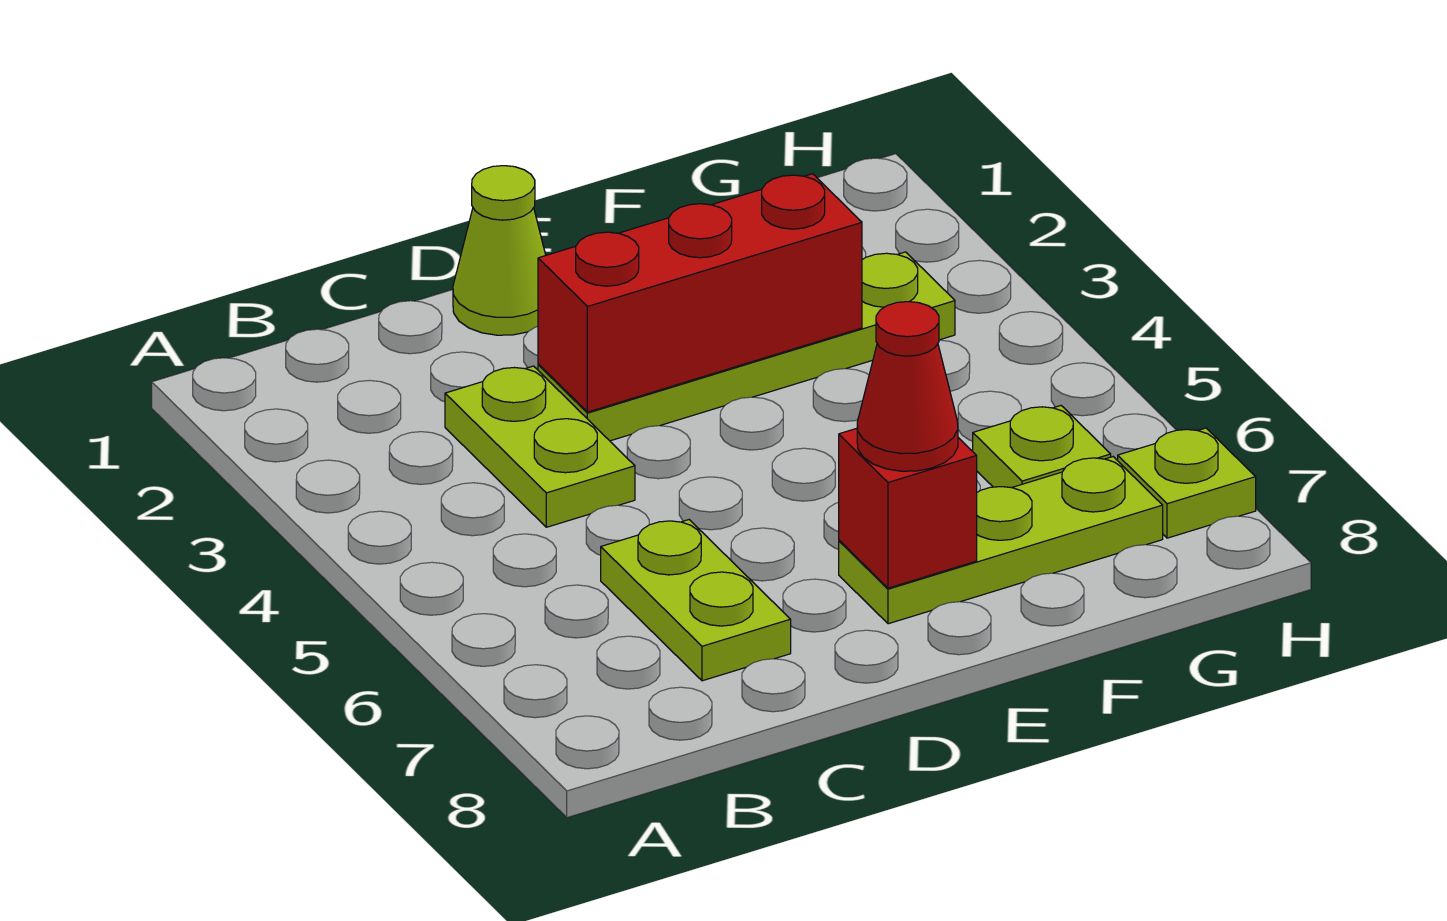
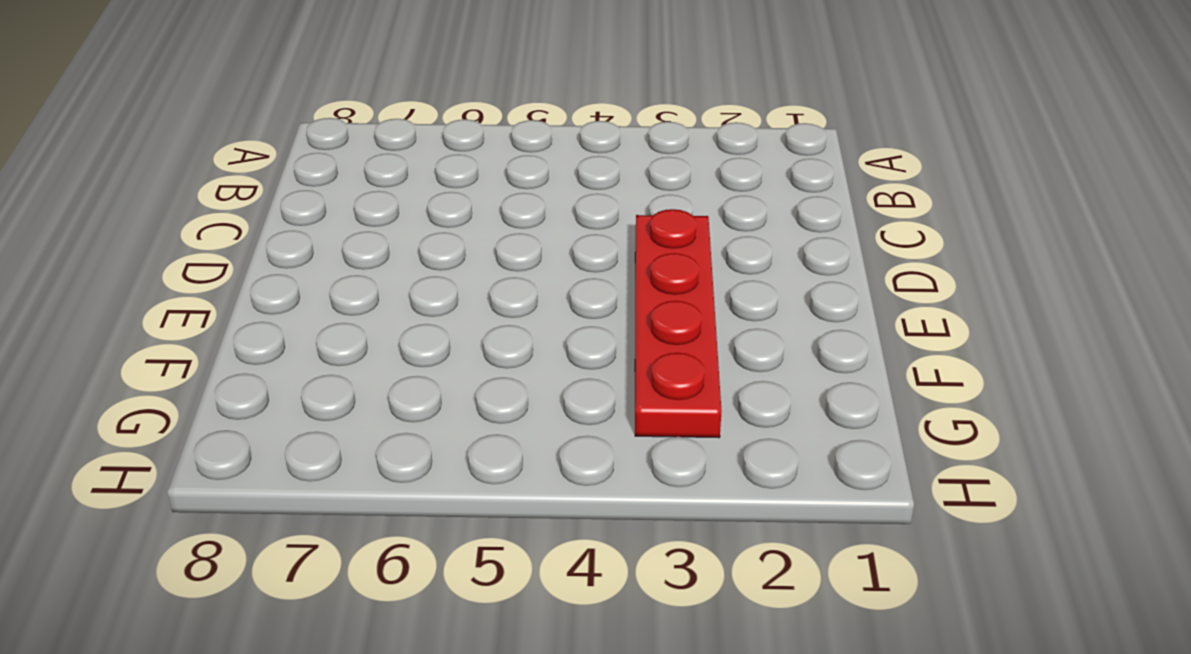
red plate D3:G3 level 1 -> lime plate D3:G3 level 1
none -> lime plate C3:C4 level 1
none -> lime plate C6:C7 level 1

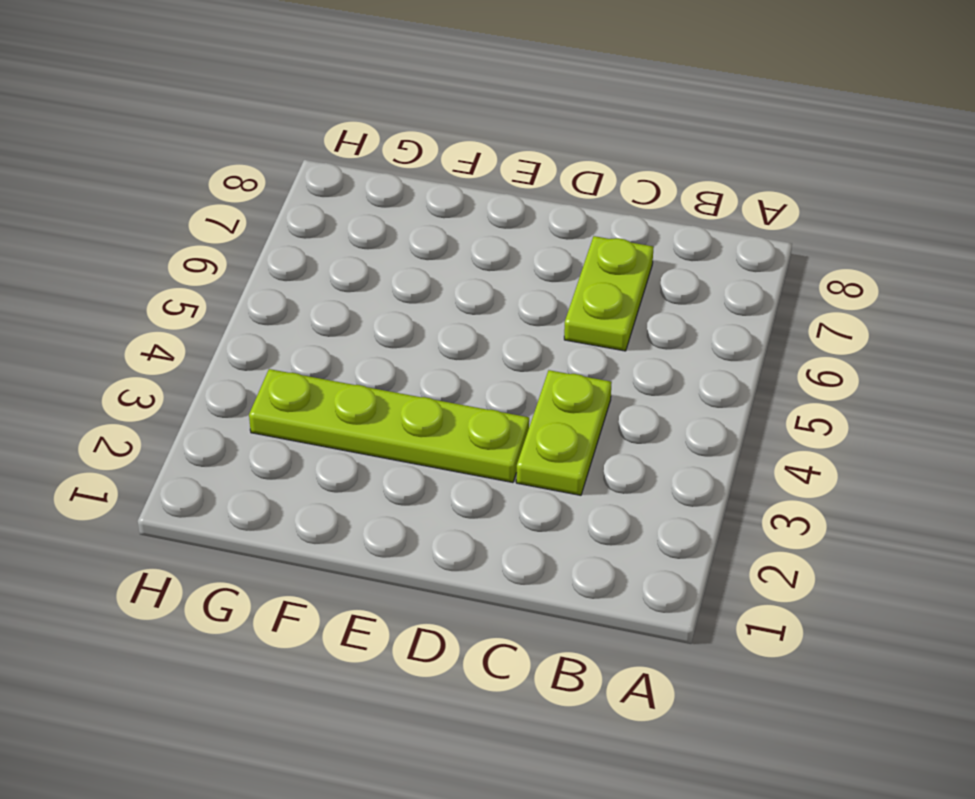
none -> lime cone D1 level 1
none -> lime plate E7:G7 level 1

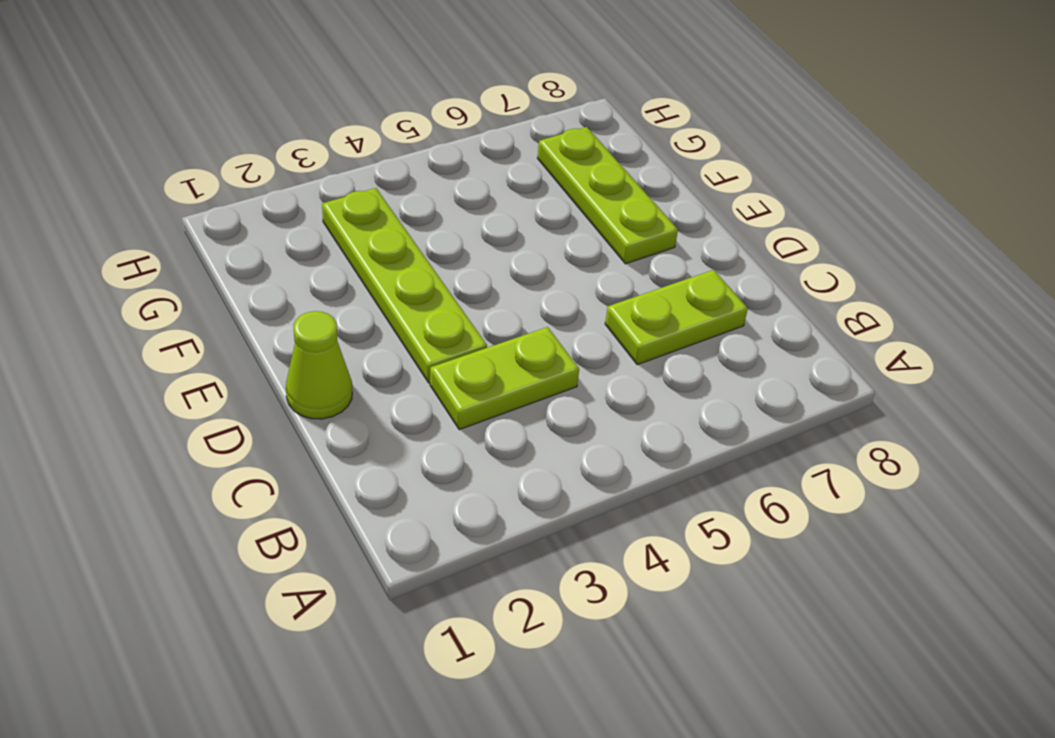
none -> lime plate G6 level 1
none -> lime plate H7 level 1

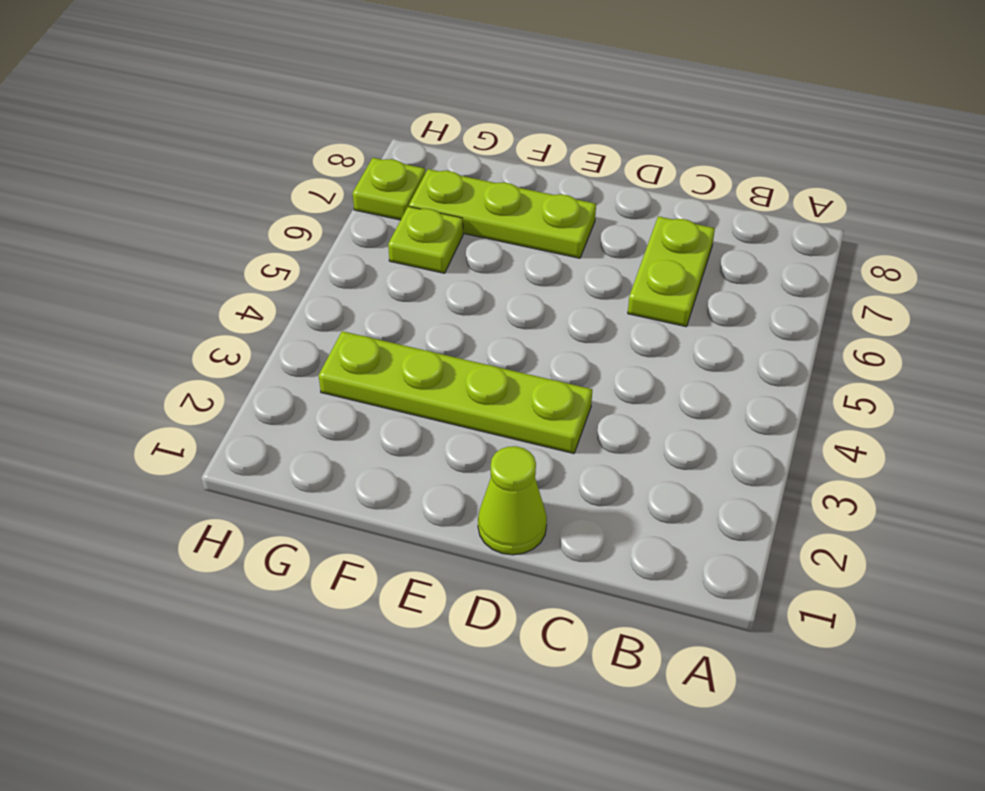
none -> lime plate C3:C4 level 1
none -> red brick D3:F3 level 2

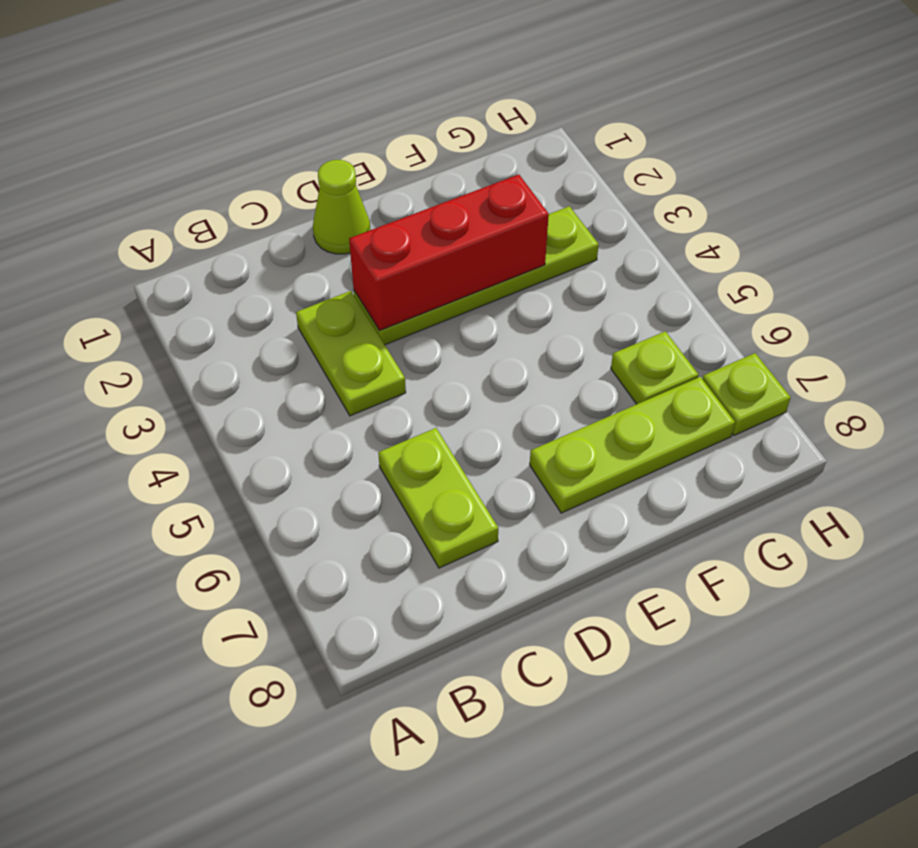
none -> red brick E7 level 2
none -> red cone E7 level 3

